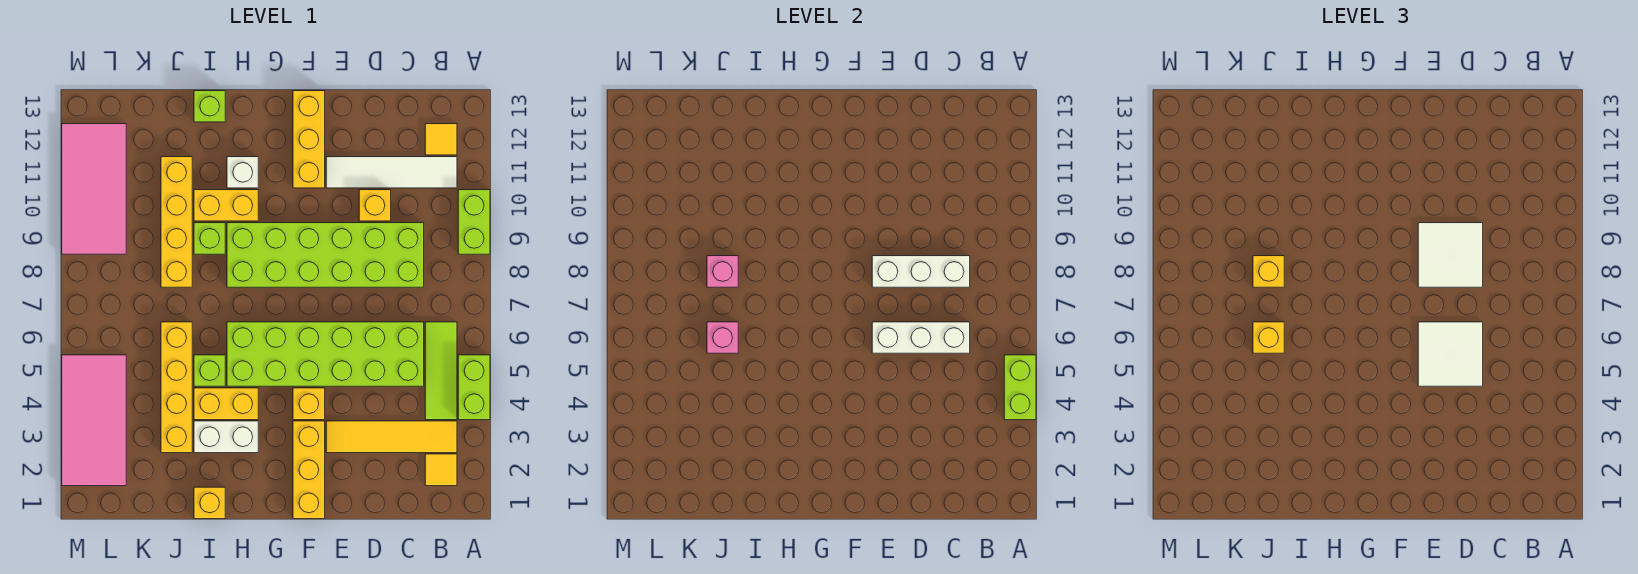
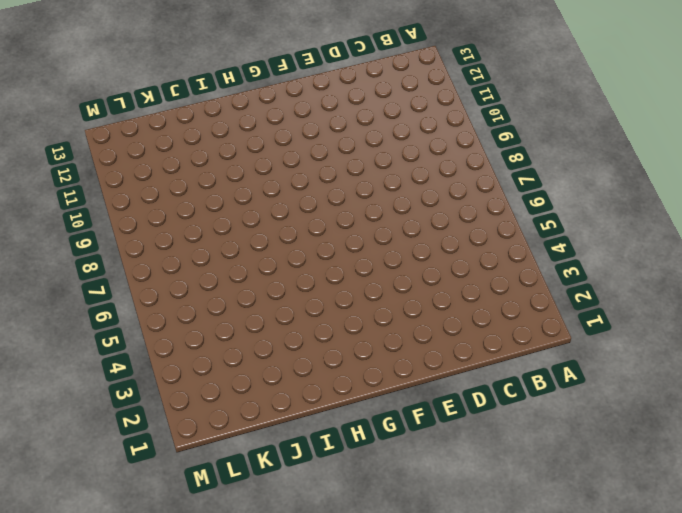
none -> lime brick A4:A5 level 1
none -> lime brick A9:A10 level 1
none -> yellow tile B2 level 1
none -> yellow tile B3:E3 level 1

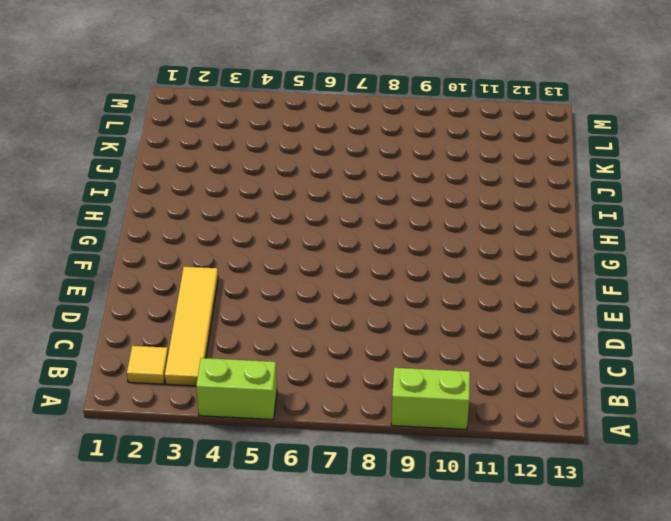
none -> lime tile B4:B6 level 1
none -> white tile B11:E11 level 1
none -> yellow tile B12 level 1
none -> lime brick C5:H6 level 1

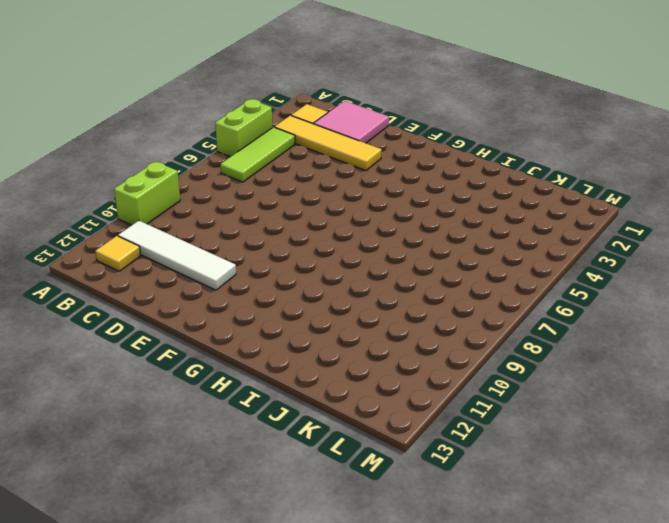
pink tile C1:D2 level 1 -> none
none -> lime brick C5:H6 level 1
none -> lime brick C8:H9 level 1
none -> yellow brick D10 level 1
none -> yellow brick F1:F3 level 1

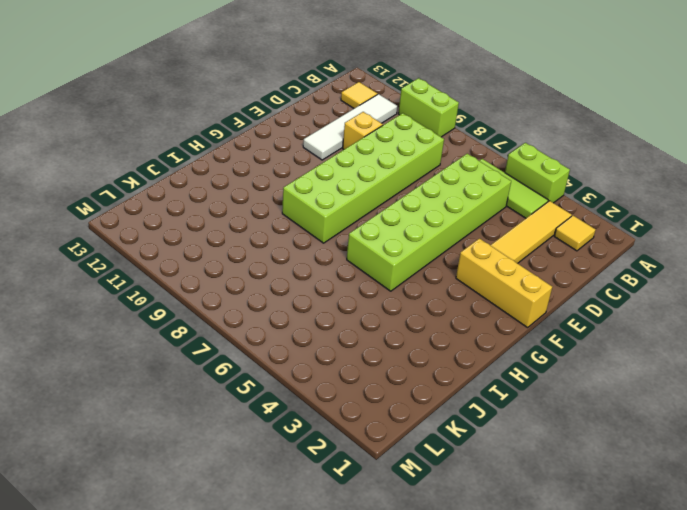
none -> yellow brick F4 level 1
none -> yellow brick F11:F13 level 1
none -> white brick H3:I3 level 1
none -> yellow brick H4:I4 level 1

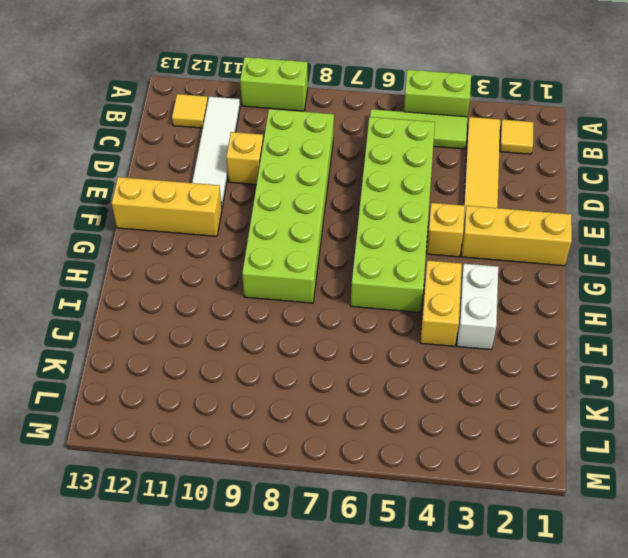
none -> yellow brick H10:I10 level 1
none -> white brick H11 level 1
none -> yellow brick I1 level 1
none -> lime brick I5 level 1

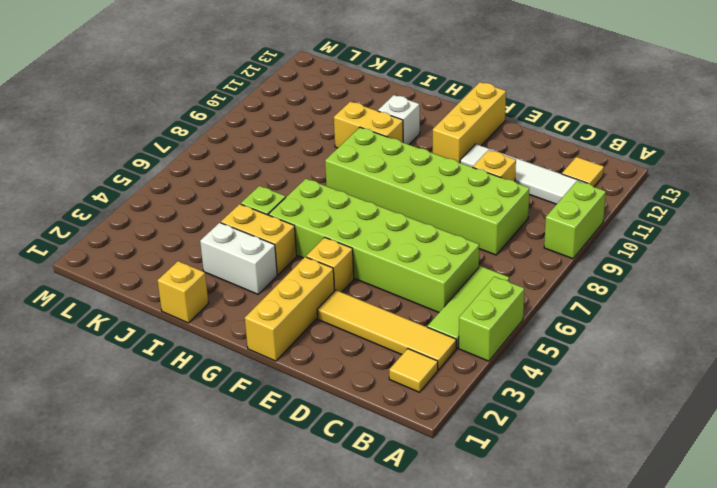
none -> lime brick I9 level 1
none -> lime brick I13 level 1
none -> yellow brick J3:J6 level 1
none -> yellow brick J8:J11 level 1

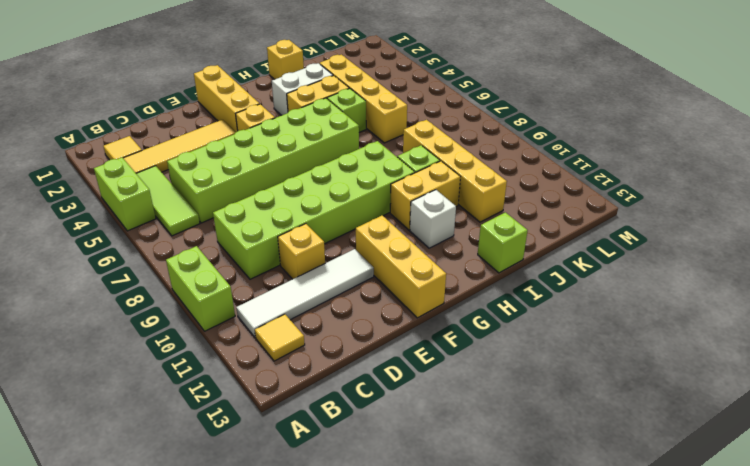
none -> pink tile L2:M5 level 1
none -> pink tile L9:M12 level 1
none -> lime brick A4:A5 level 2
none -> white brick C6:E6 level 2

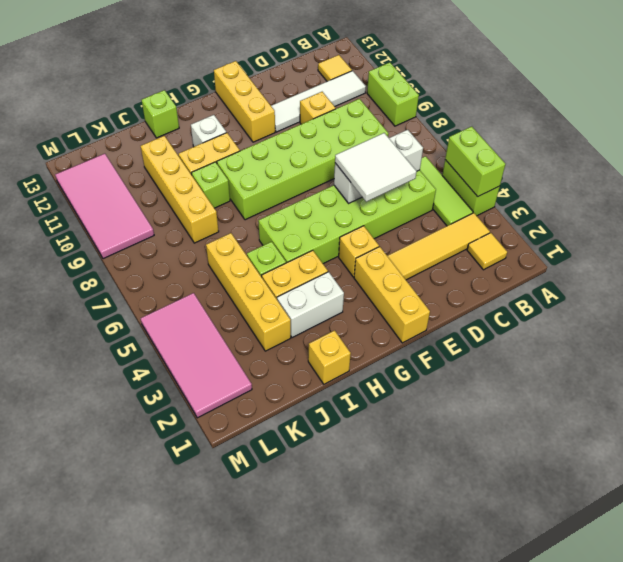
none -> white brick C8:E8 level 2
none -> pink brick J6 level 2
none -> pink brick J8 level 2
none -> white tile D8:E9 level 3

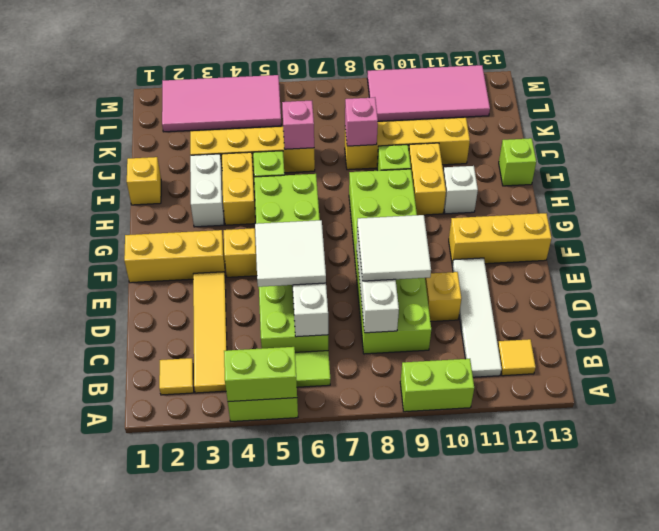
none -> yellow brick J6 level 3
none -> yellow brick J8 level 3

